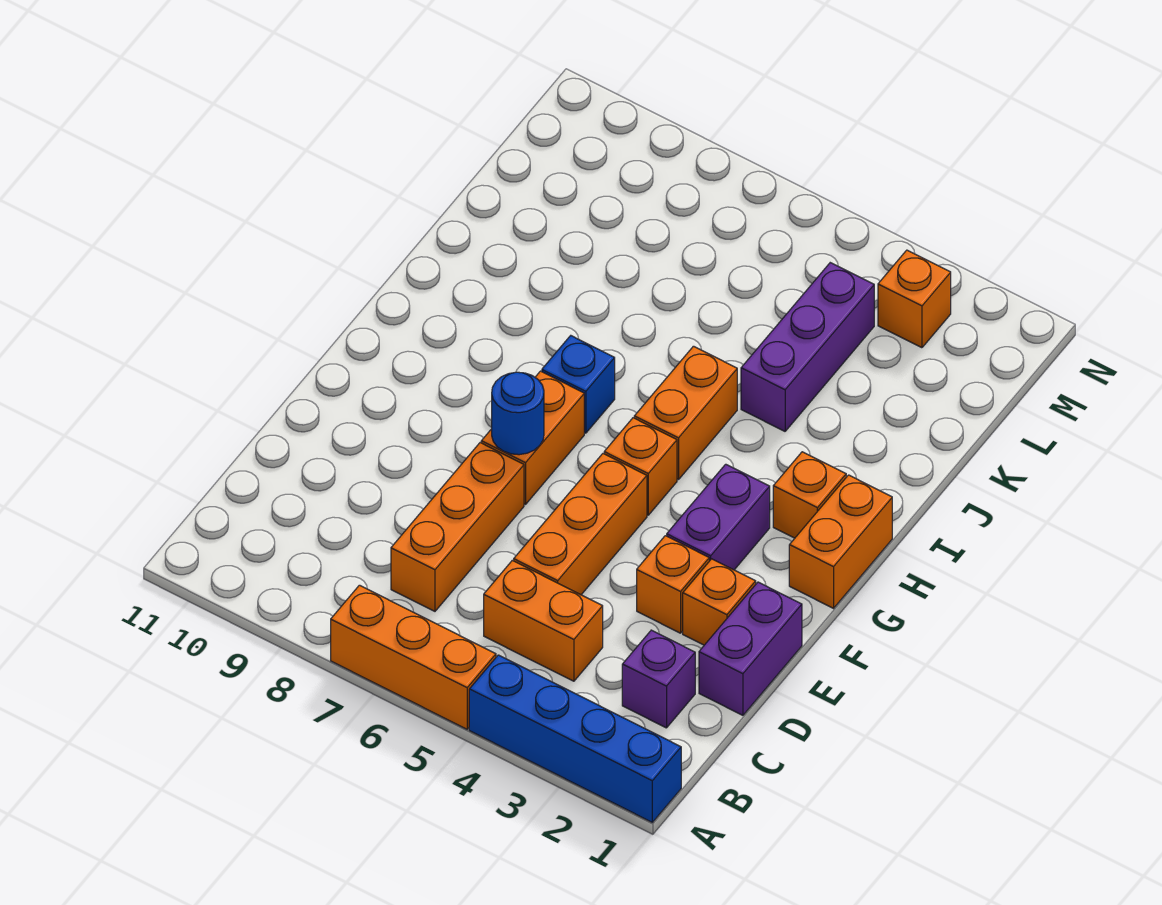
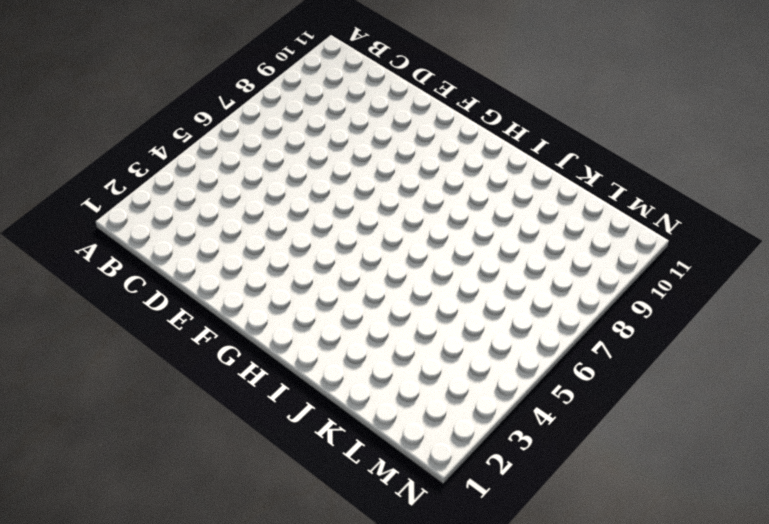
none -> blue brick A1:A4 level 1
none -> orange brick A5:A7 level 1
none -> purple brick C2 level 1

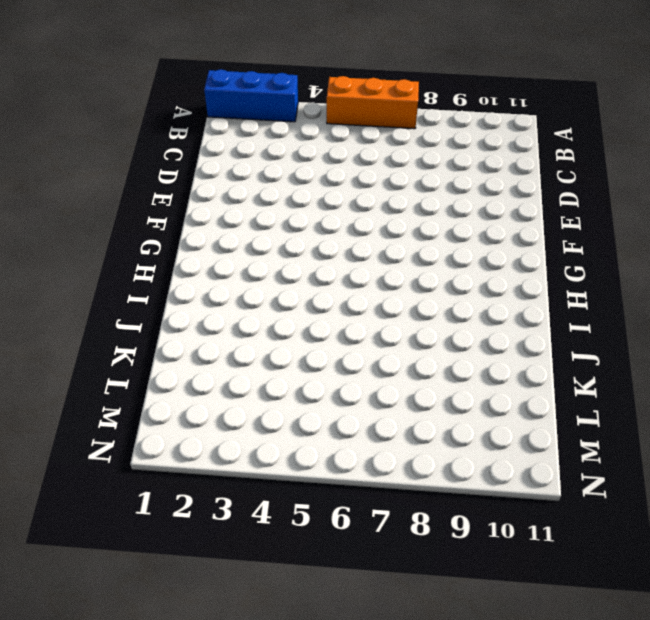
blue brick A1:A3 level 1 -> blue brick A1:A4 level 1
none -> purple brick C2 level 1
none -> orange brick C4:C5 level 1
none -> orange brick C7:E7 level 1

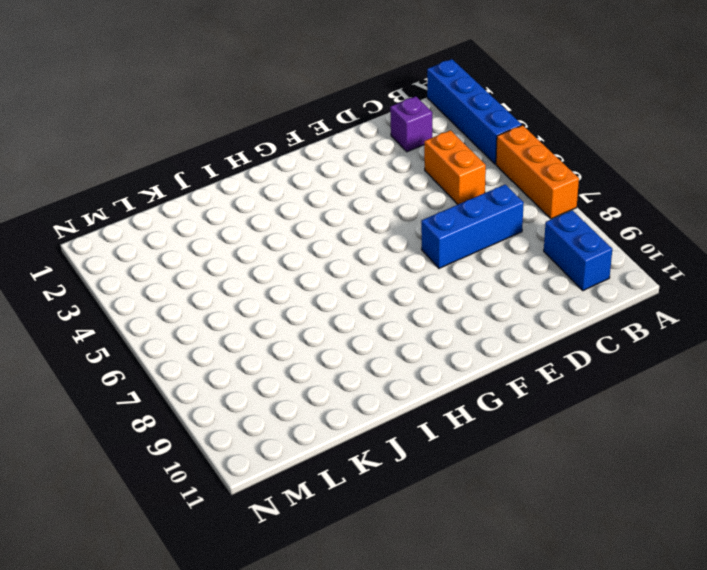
blue brick B9:B10 level 1 -> none
blue brick C7:E7 level 1 -> orange brick C7:E7 level 1
none -> purple brick D1:E1 level 1
none -> orange brick D5:F5 level 1
none -> orange brick E2 level 1

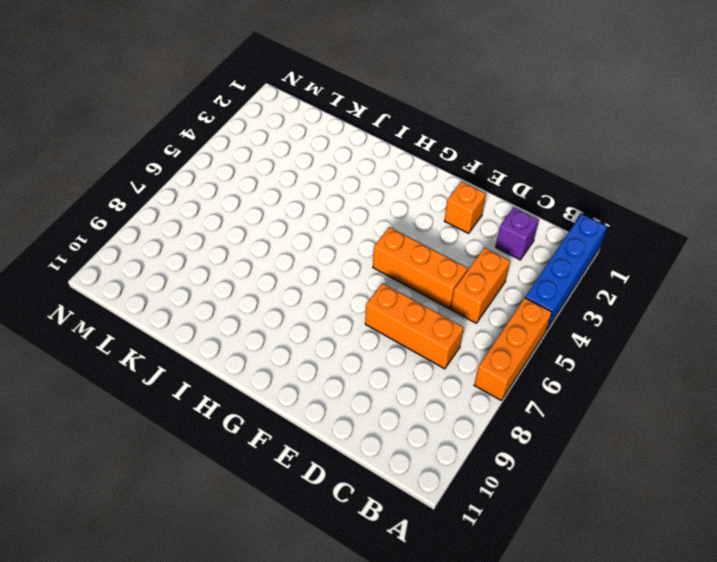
none -> purple brick D1:E1 level 1
none -> orange brick E3 level 1
none -> purple brick F3:G3 level 1

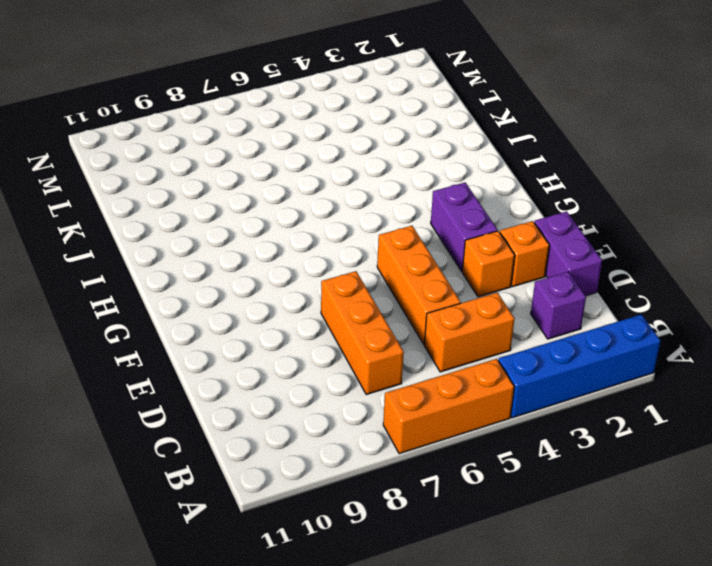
none -> orange brick F7:G7 level 1
none -> orange brick G1:H1 level 1
none -> orange brick G5 level 1

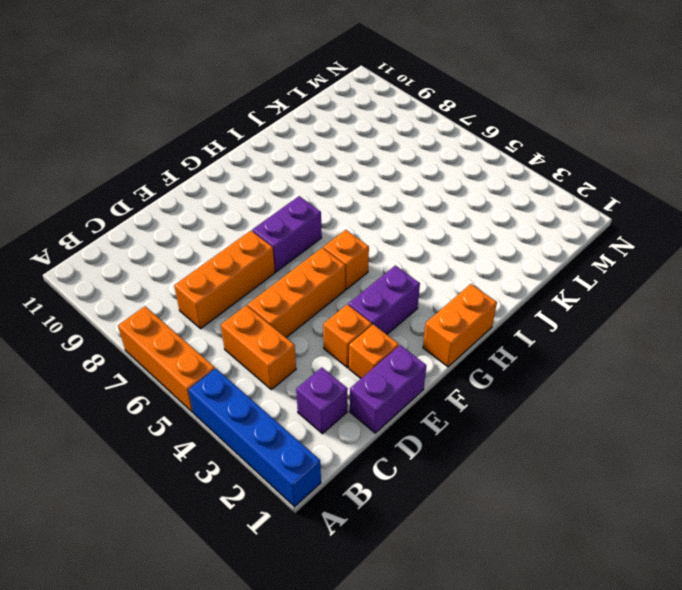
purple brick F7:G7 level 1 -> orange brick F7:G7 level 1
none -> orange brick H2 level 1
none -> orange brick H5:I5 level 1
none -> blue brick H7 level 1

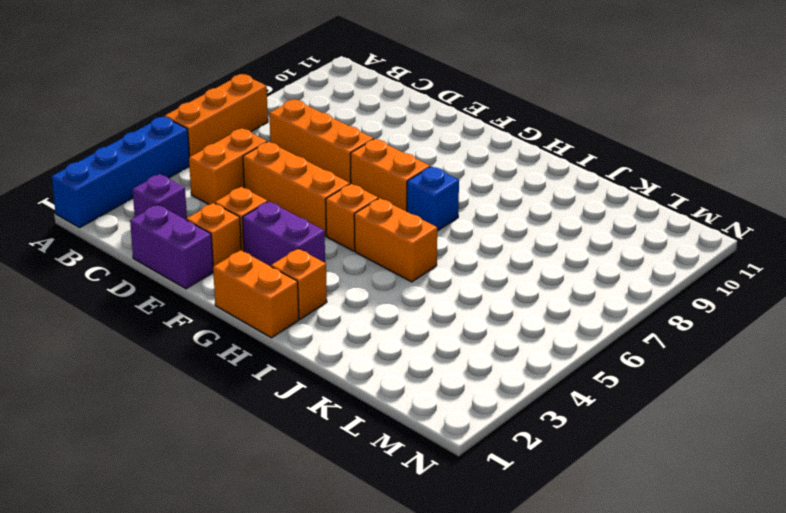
none -> purple brick J4:L4 level 1
none -> orange brick M3 level 1
none -> blue round brick F7 level 2

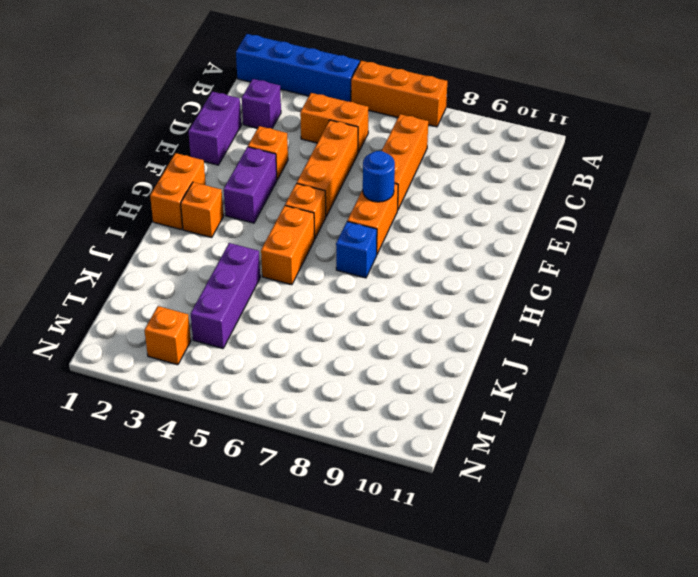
none -> orange brick E2 level 1

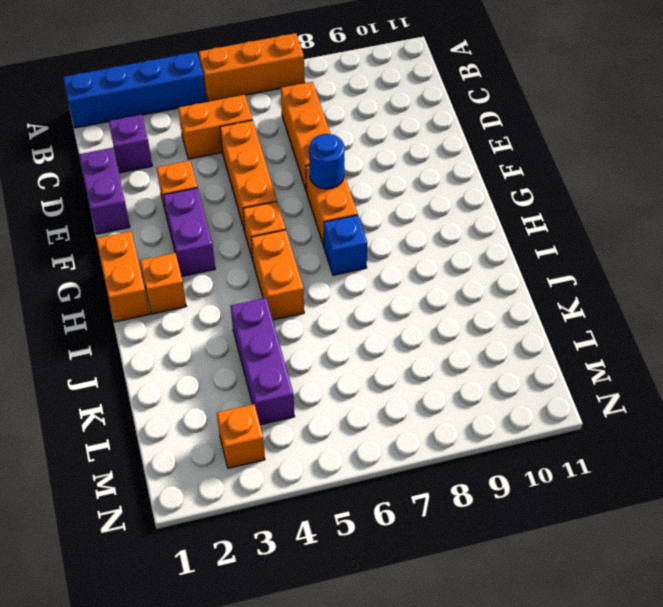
none -> orange brick E2 level 1

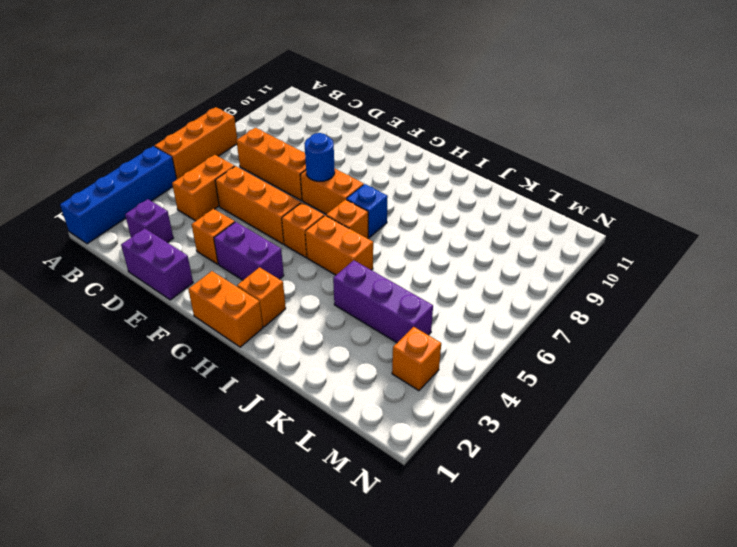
orange brick H6 level 1 -> orange brick E2 level 1

